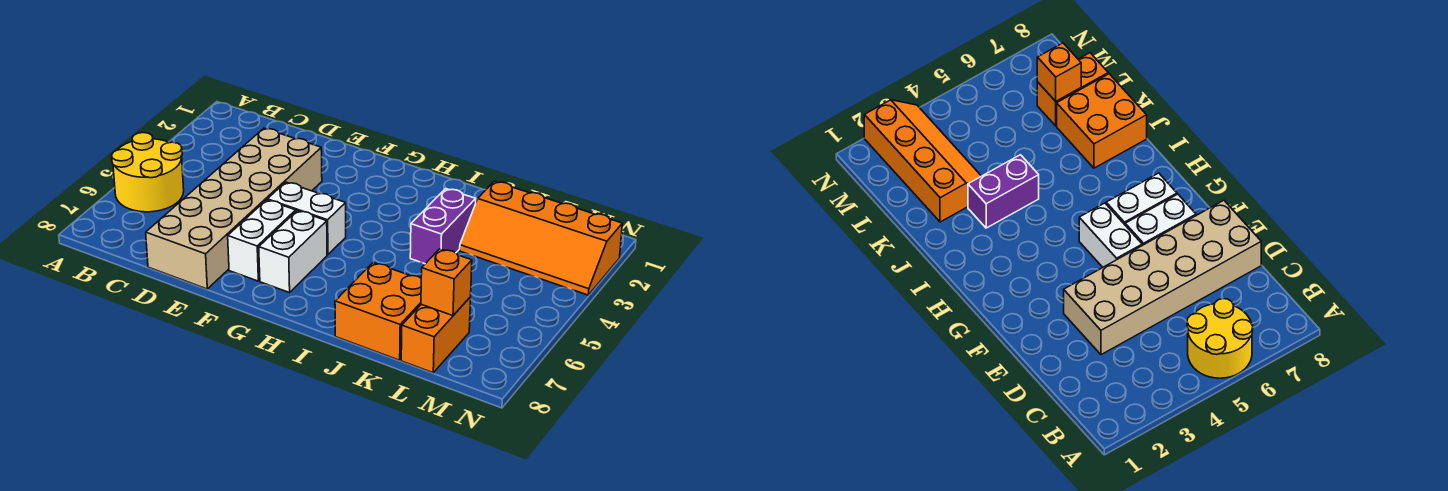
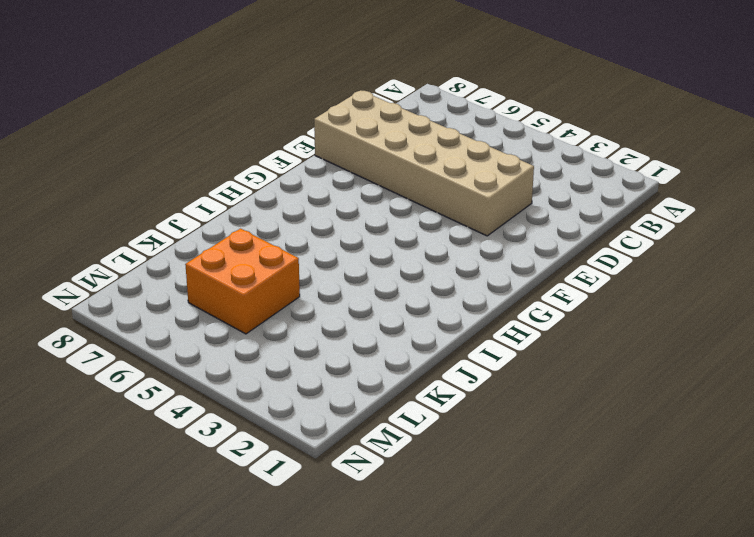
orange brick K5:L6 level 1 -> orange brick J7:K8 level 1
none -> yellow round brick A5:B6 level 1
none -> white brick F5:G5 level 1

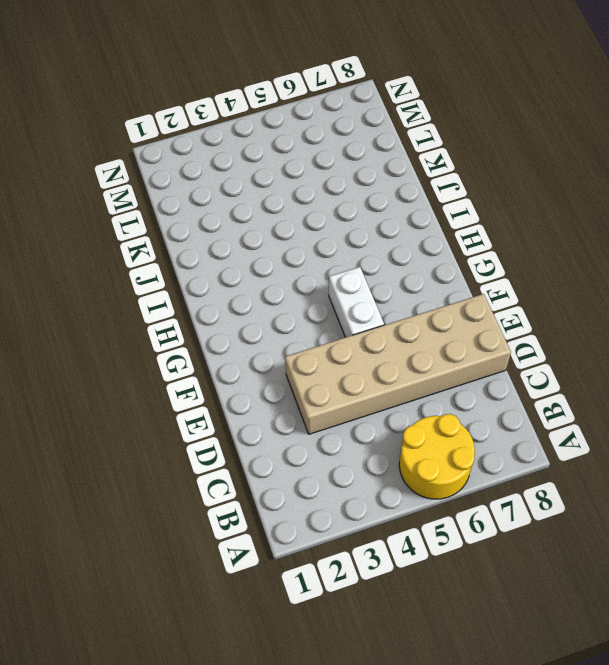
none -> white brick F6:F7 level 1
none -> white brick G6:G7 level 1

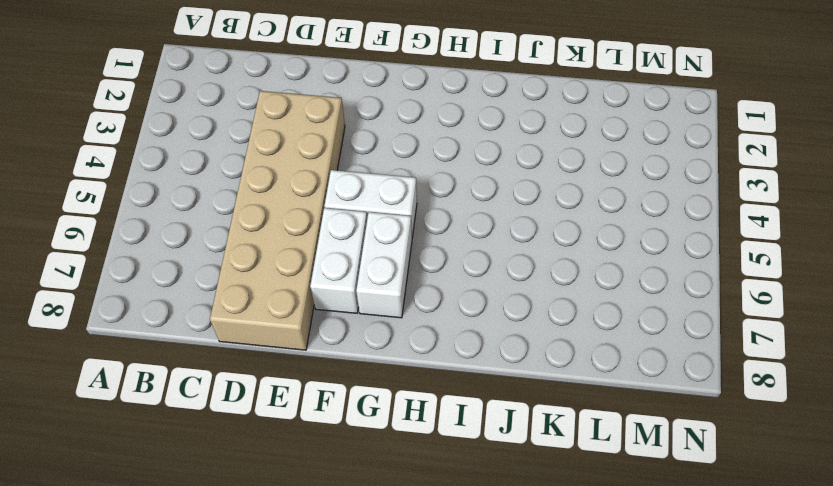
none -> yellow round brick A5:B6 level 1
none -> purple brick J3:J4 level 1

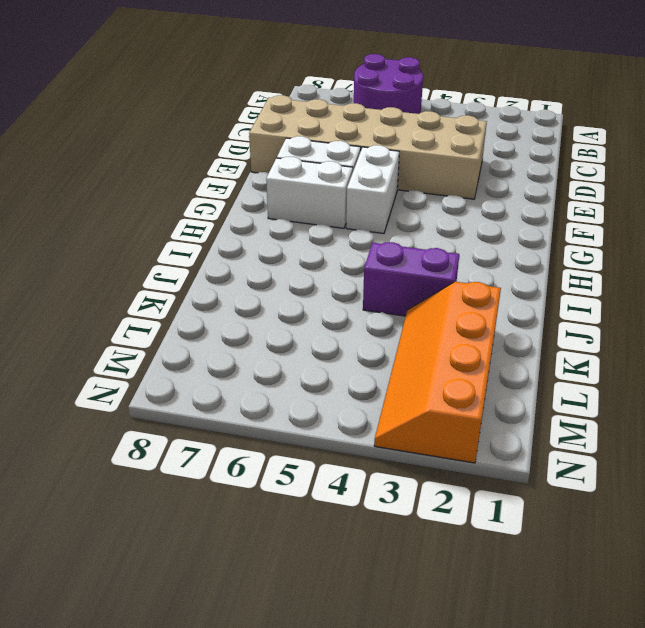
purple round brick A5:B6 level 1 -> yellow round brick A5:B6 level 1
none -> orange brick J7:K8 level 1
none -> orange brick L7:L8 level 1

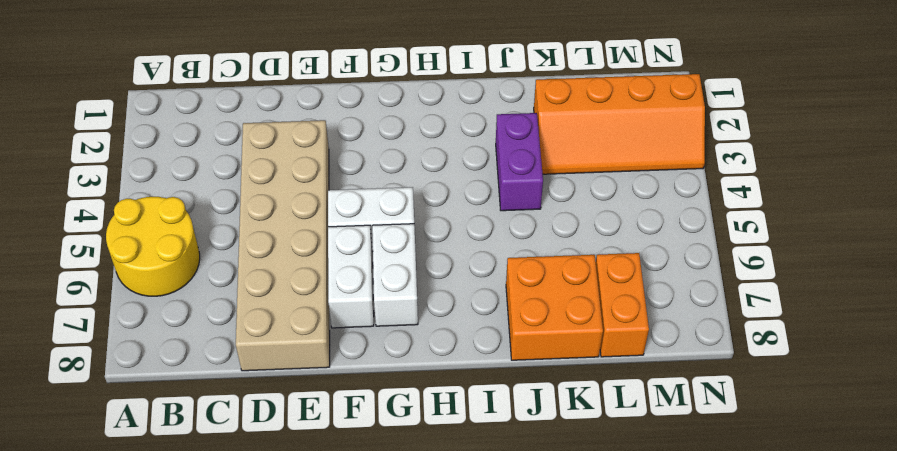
none -> orange brick L7 level 2

